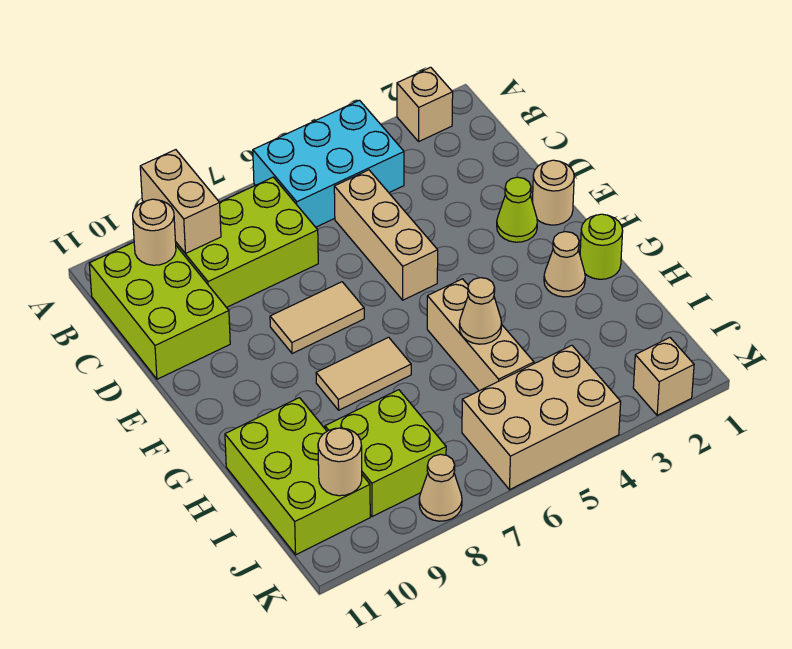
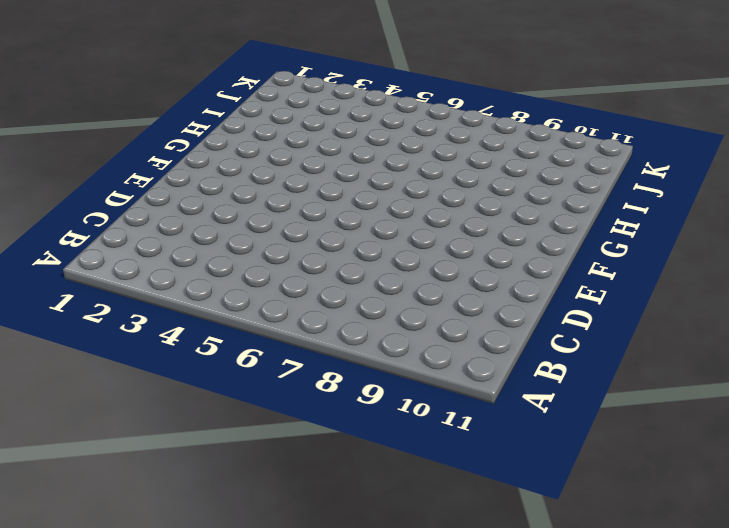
none -> tan brick A2 level 1
none -> cyan brick A4:B6 level 1
none -> lime brick B7:C9 level 1

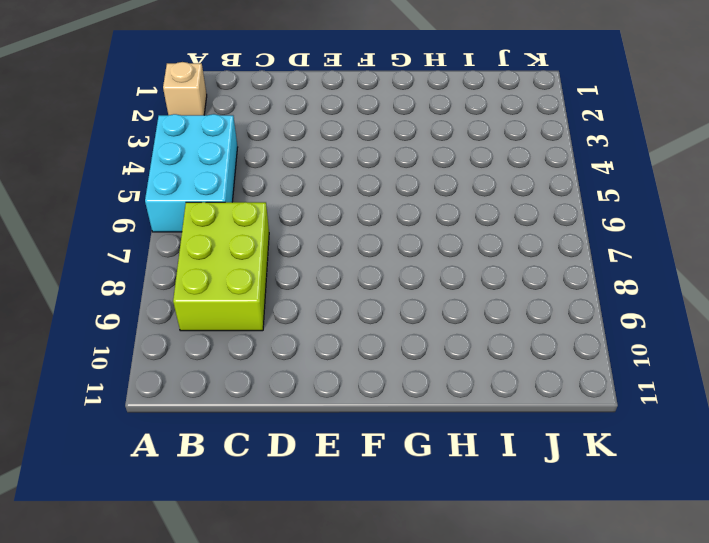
none -> lime brick B10:D11 level 1
none -> tan brick C5:E5 level 1
none -> tan round brick E1 level 1

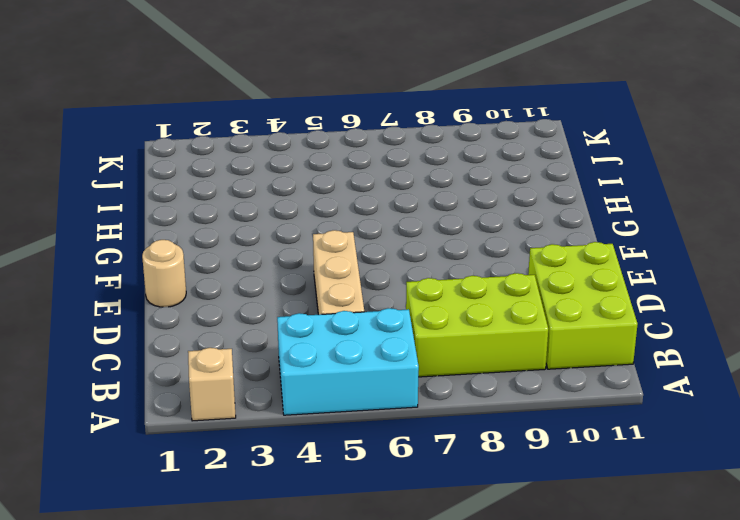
none -> lime cone E2 level 1
none -> tan tile E7:E8 level 1
none -> lime round brick G1 level 1

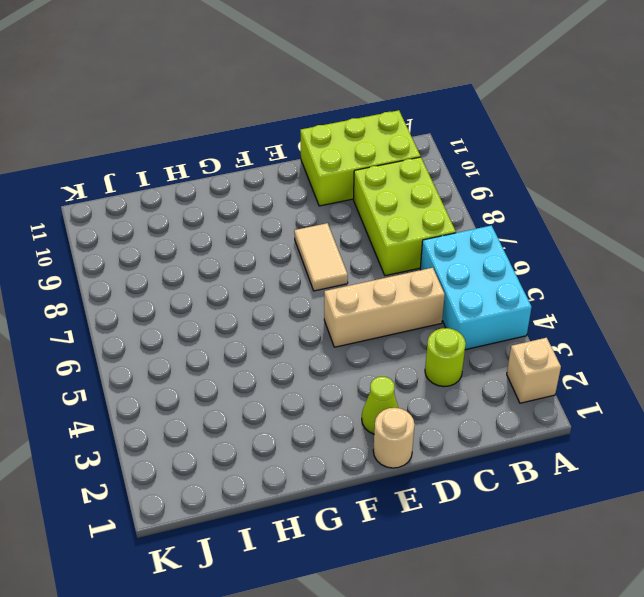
lime round brick C3 level 1 -> lime round brick G1 level 1
none -> tan cone G2 level 1
none -> tan brick G5:I5 level 1
none -> tan tile G7:G8 level 1

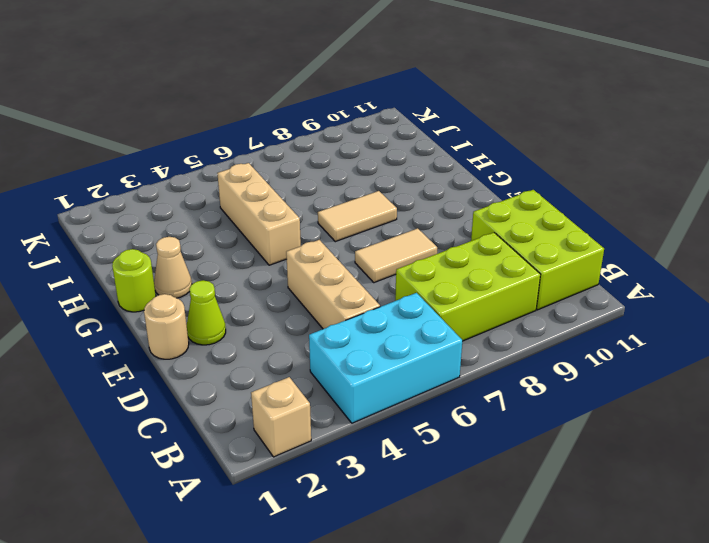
none -> lime brick H10:J11 level 1
none -> lime brick I8:J9 level 1
none -> tan brick J4:K6 level 1

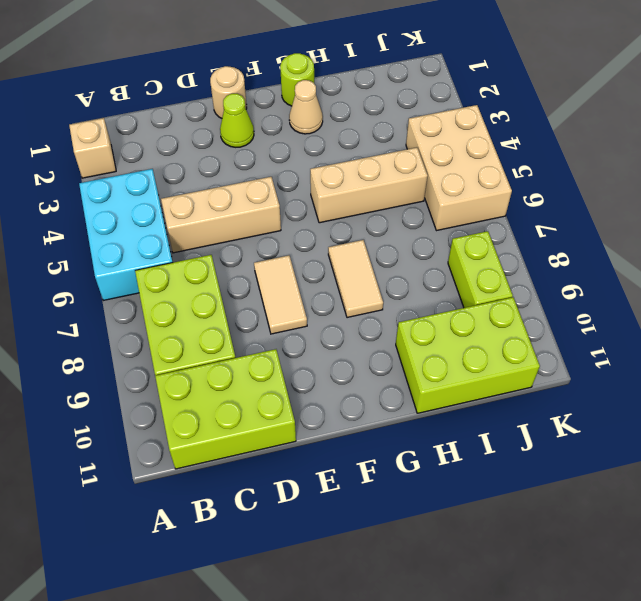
lime brick J8:J9 level 1 -> lime brick I8:J9 level 1
none -> tan brick K2 level 1
none -> tan cone K8 level 1
none -> tan brick A9:B9 level 2

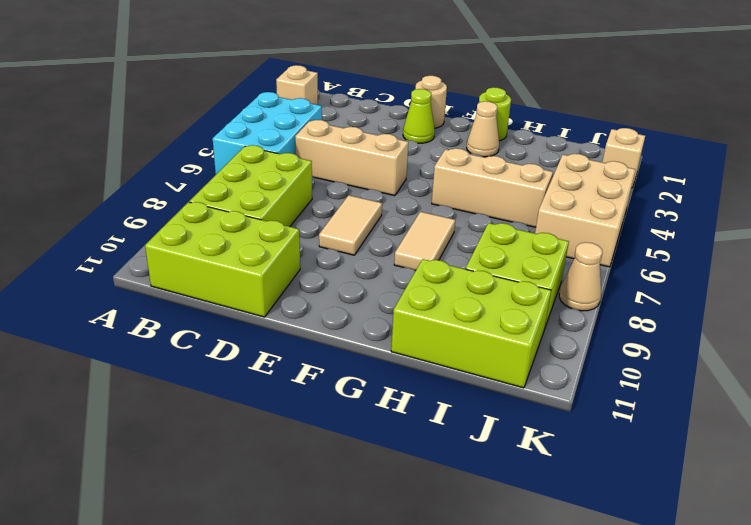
none -> tan brick A9:B9 level 2
none -> tan round brick B10 level 2
none -> tan cone H5 level 2

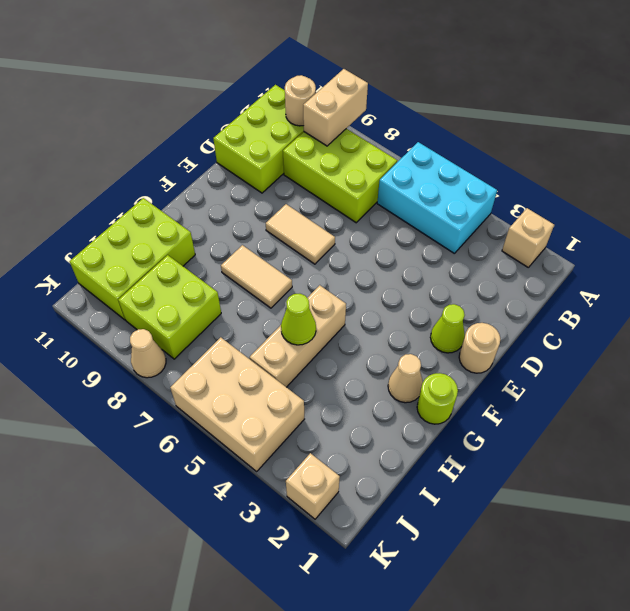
lime cone H5 level 2 -> tan cone H5 level 2
none -> tan brick C5:E5 level 1
none -> tan round brick J10 level 2

